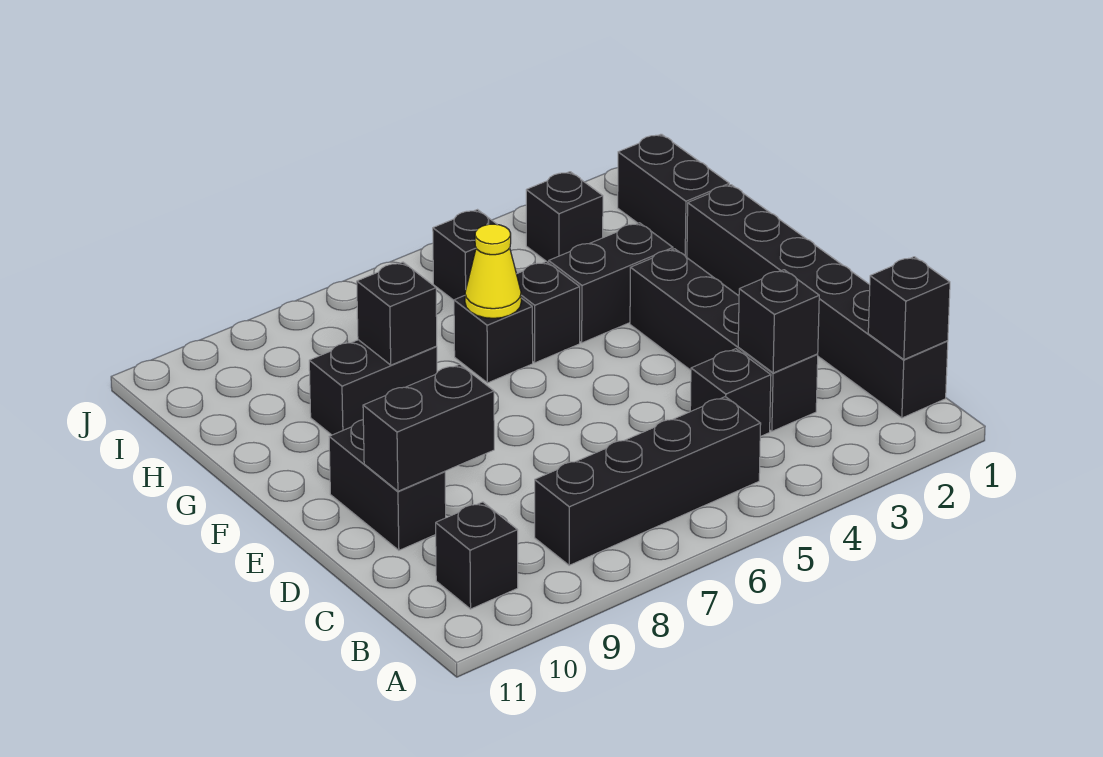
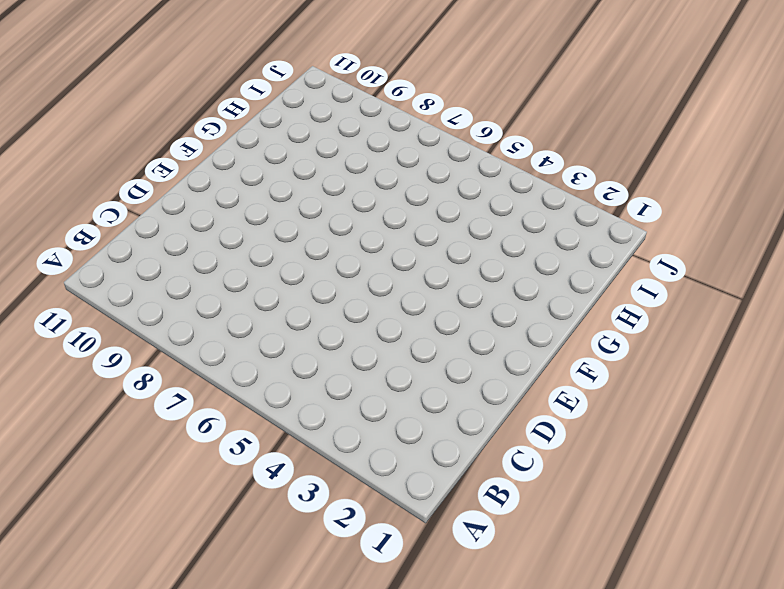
none -> black brick B1:G1 level 1
none -> black brick B5:B8 level 1
none -> black brick B10 level 1

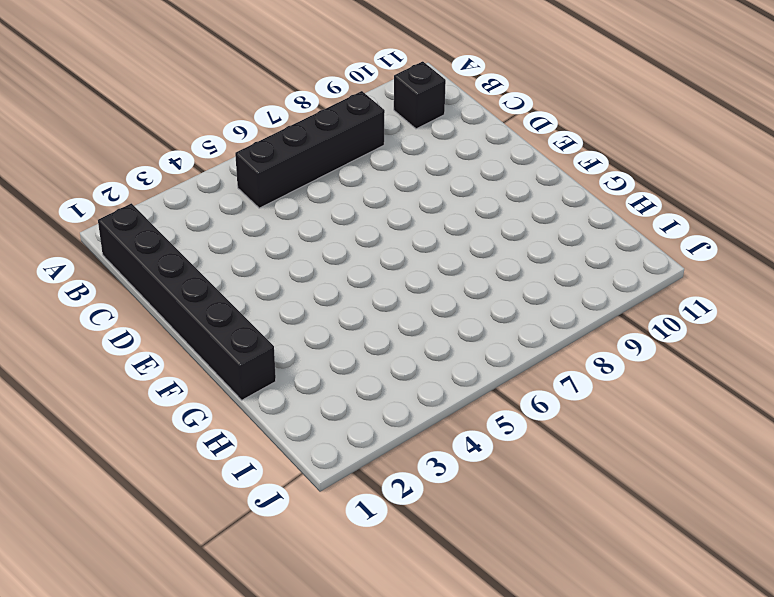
none -> black brick C3:F3 level 1
none -> black brick C4 level 1
none -> black brick D10:E10 level 1

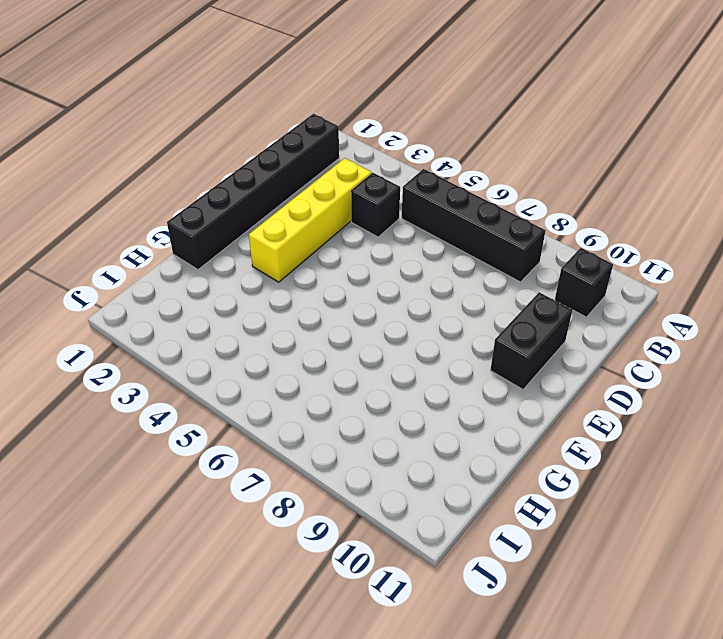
yellow brick C3:F3 level 1 -> black brick C3:F3 level 1
none -> black brick G3:G4 level 1
none -> black brick G5 level 1
none -> black brick G6 level 1

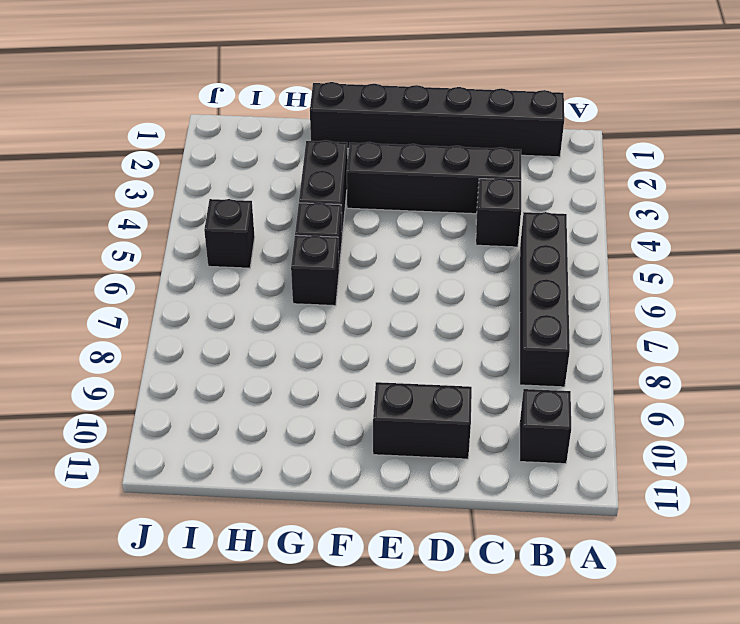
none -> black brick G8:G9 level 1
none -> black brick H1:I1 level 1
none -> black brick I3 level 1

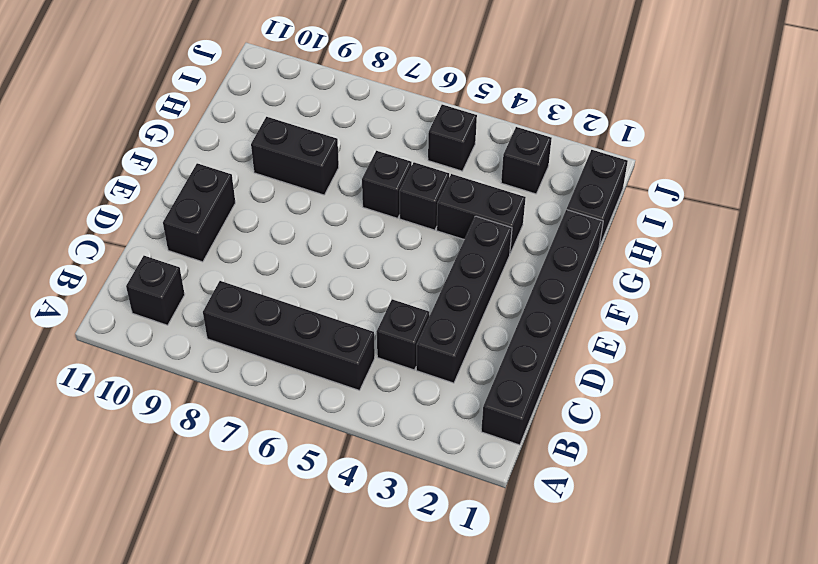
none -> black brick B1 level 2
none -> black brick C3 level 2
none -> black brick D9:D10 level 2

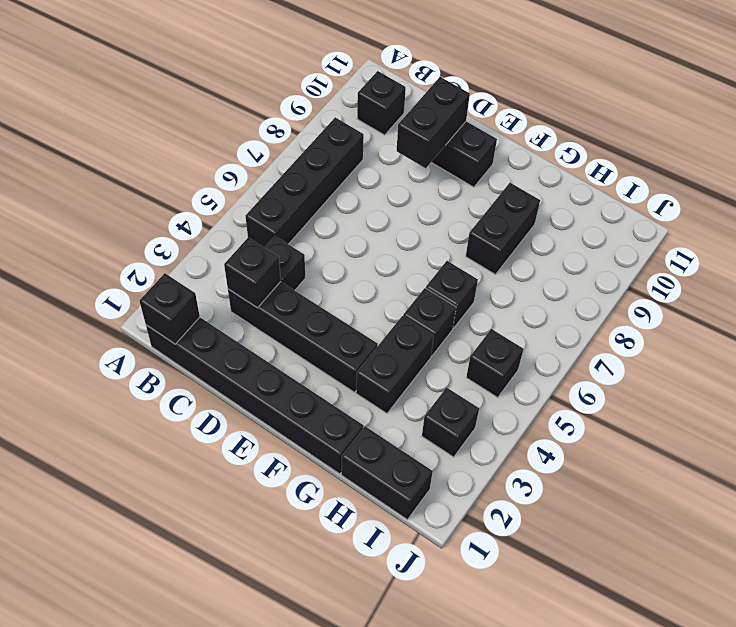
none -> yellow cone G6 level 2
none -> black brick G8 level 2

